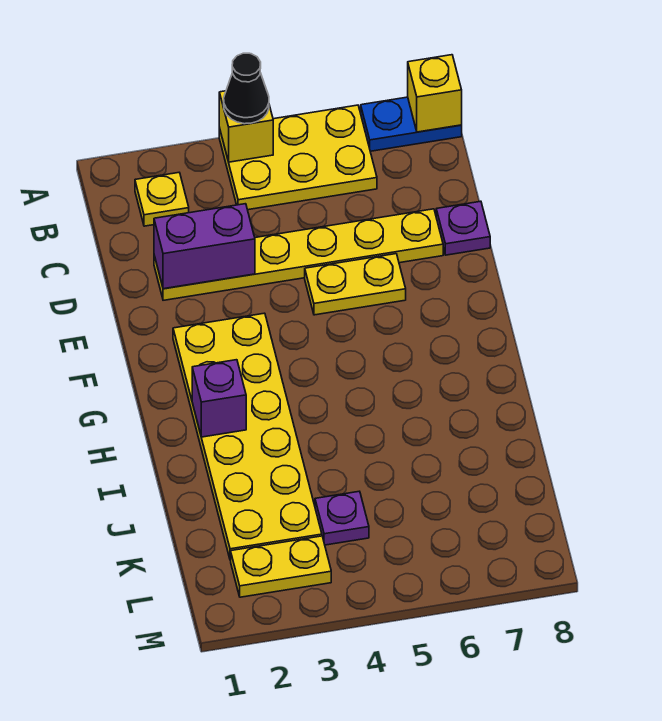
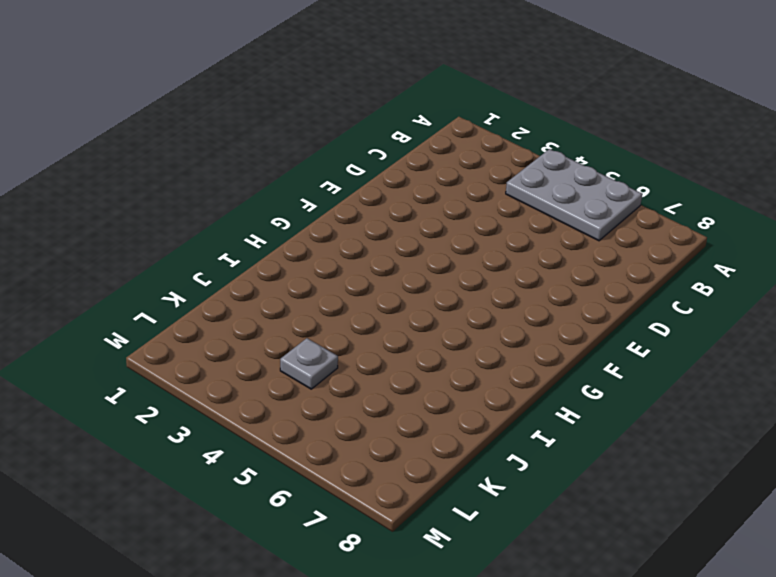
grey plate A4:B6 level 1 -> yellow plate A4:B6 level 1
grey plate K4 level 1 -> purple plate K4 level 1
none -> blue plate A7:A8 level 1
none -> yellow plate B2 level 1
none -> yellow plate D2:D7 level 1

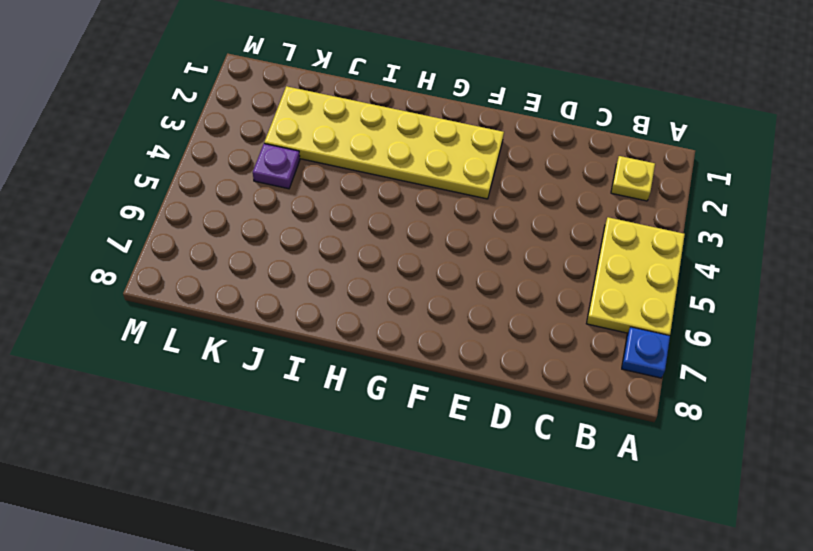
blue plate A7 level 1 -> blue plate A7:A8 level 1
none -> yellow plate D2:D7 level 1
none -> purple plate D8 level 1
none -> yellow plate E5:E6 level 1

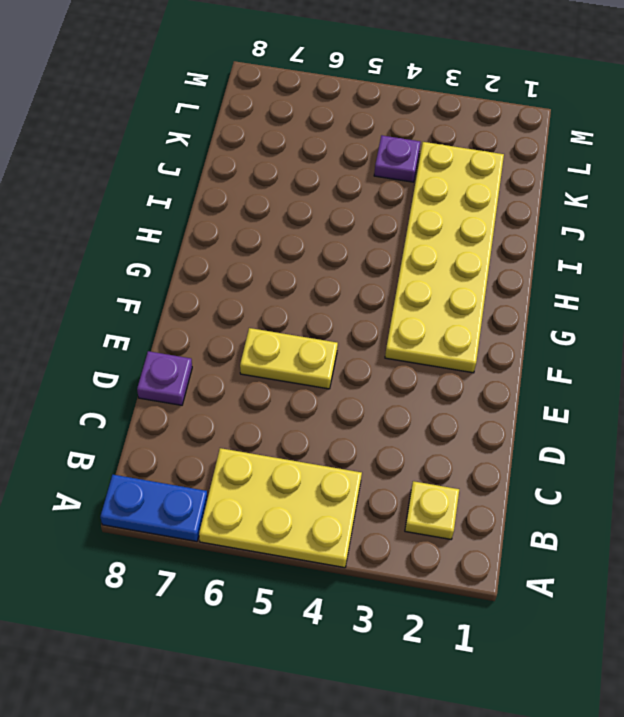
none -> yellow plate D2:D7 level 1
none -> yellow plate L2:L3 level 1
none -> yellow brick A4 level 2

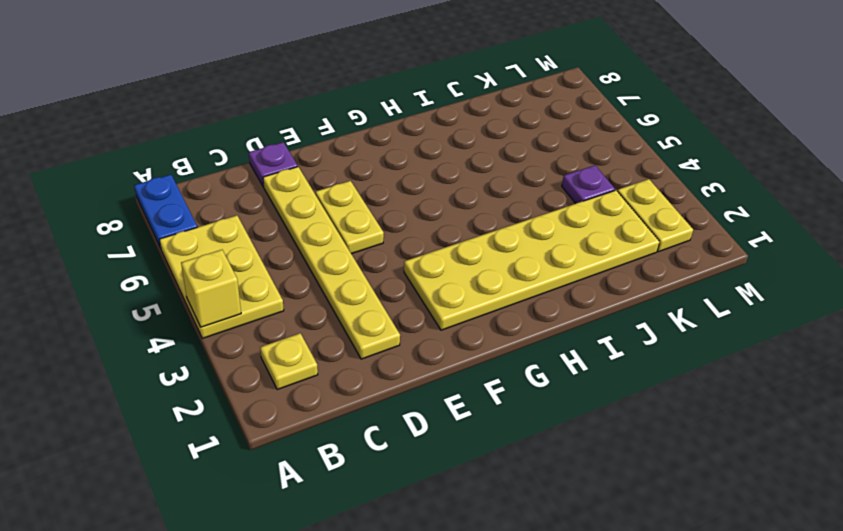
none -> yellow brick A8 level 2
none -> purple brick D2:D3 level 2
none -> purple brick H2 level 2

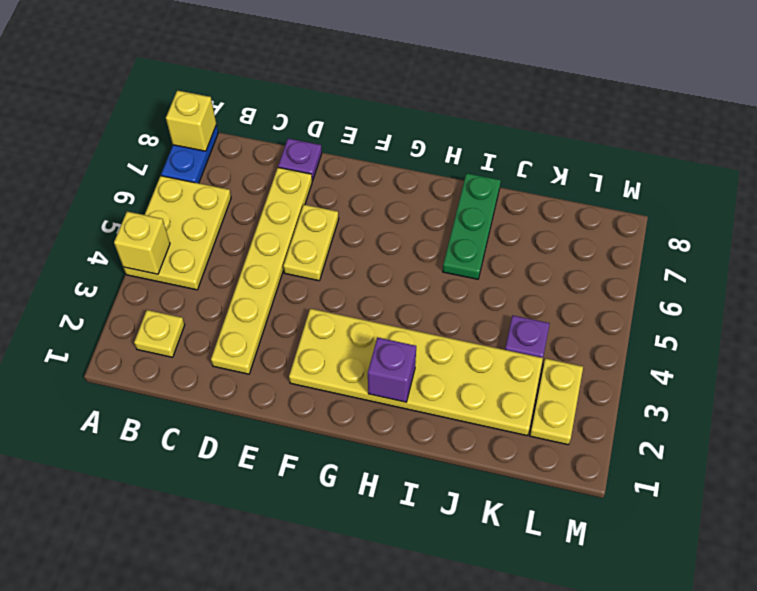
green plate I6:I8 level 1 -> none
none -> purple brick D2:D3 level 2
none -> black cone A4 level 3

